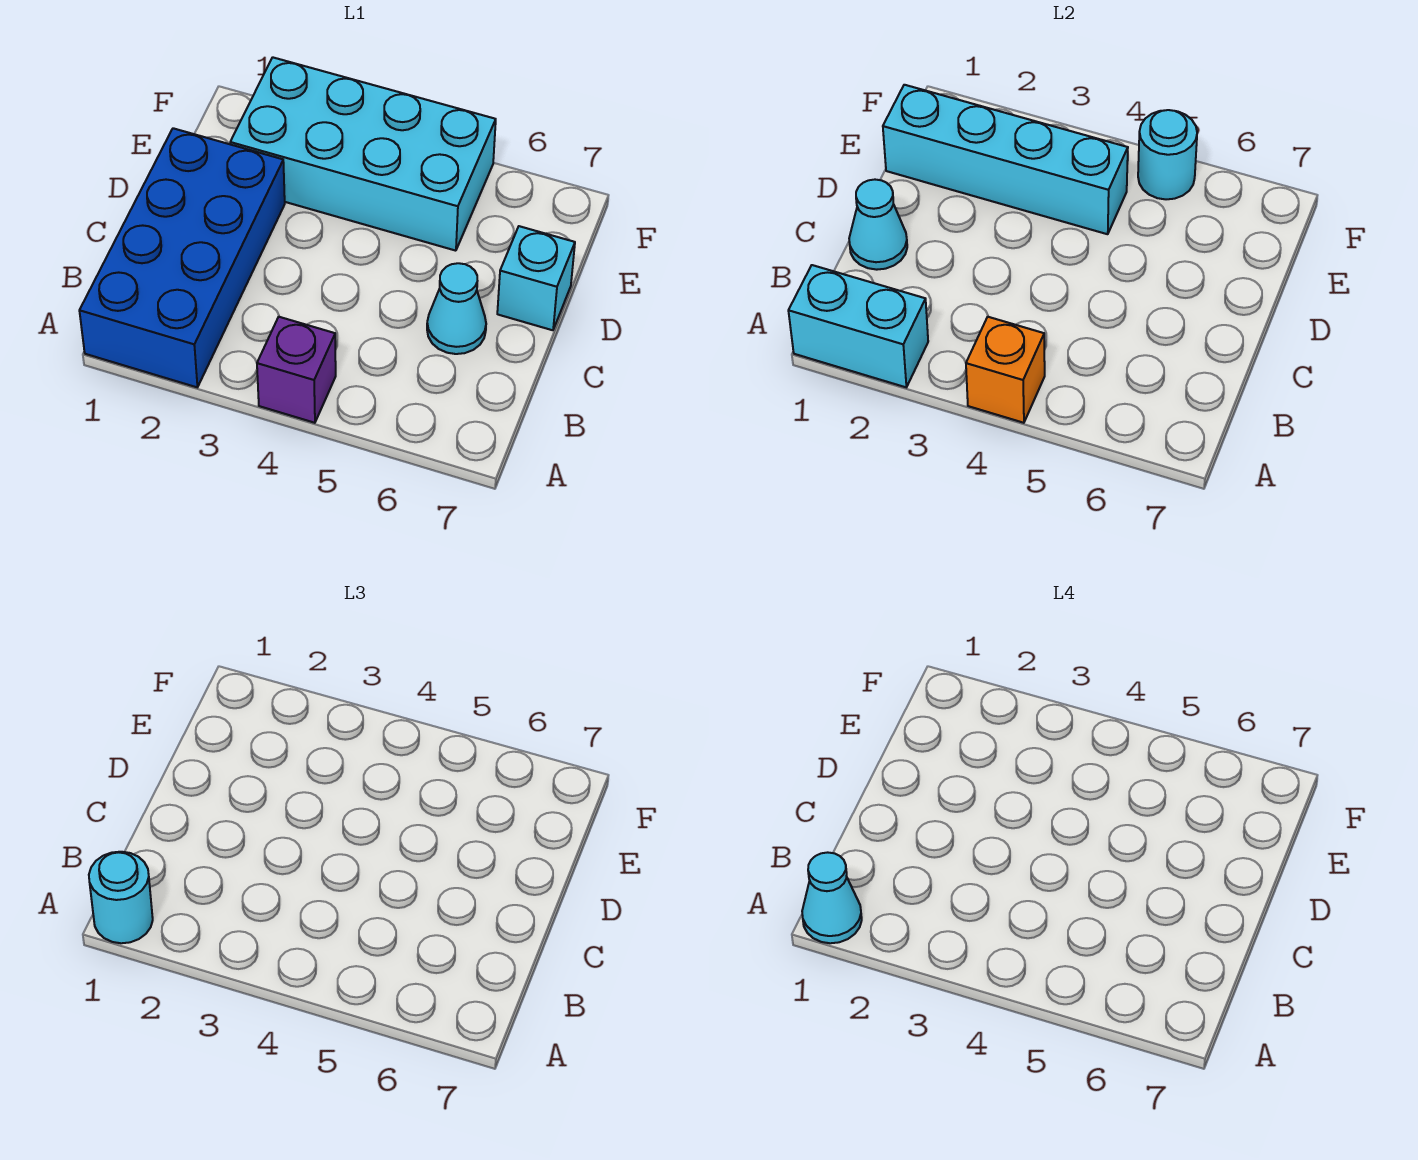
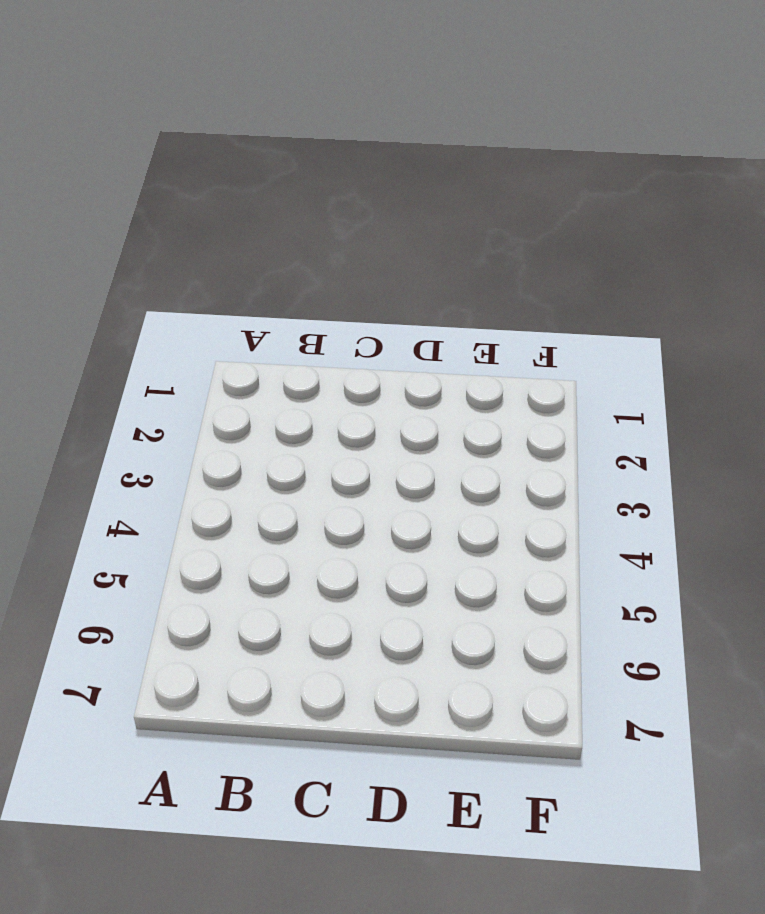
none -> blue brick A1:D2 level 1
none -> purple brick A4 level 1
none -> cyan cone C6 level 1

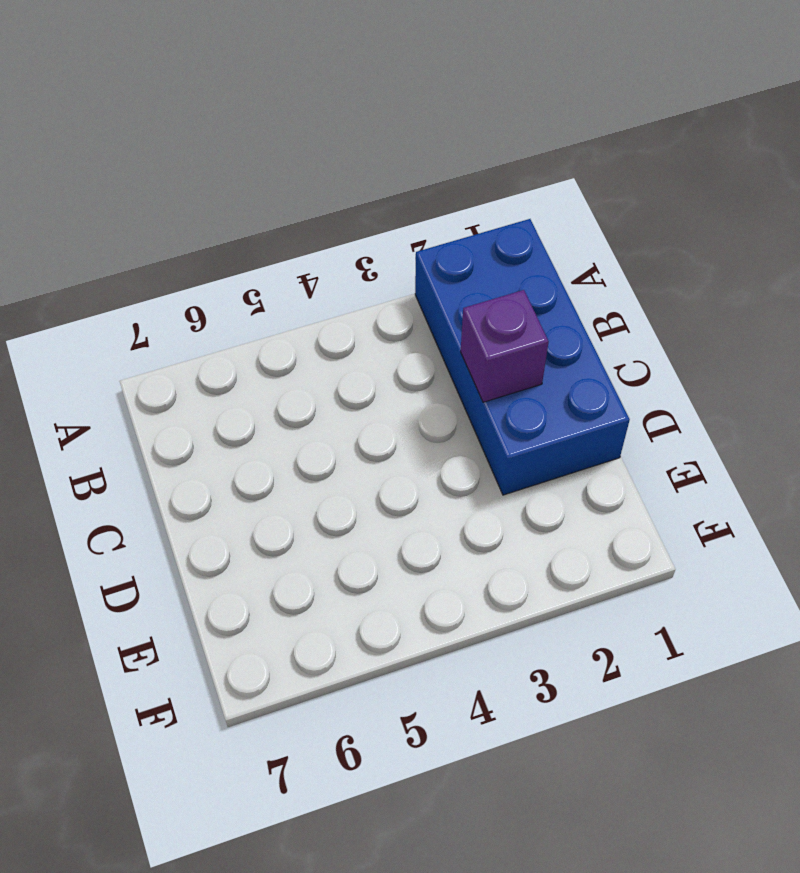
purple brick C2 level 2 -> purple brick A4 level 1
none -> cyan cone C6 level 1
none -> cyan brick D7 level 1
none -> cyan brick E2:F5 level 1

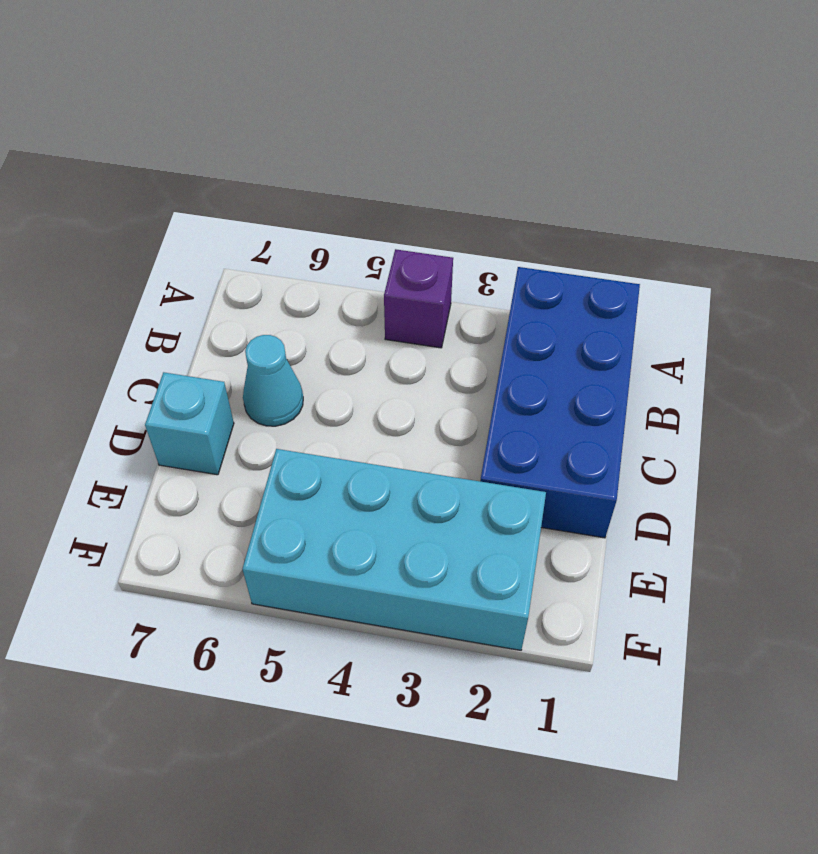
none -> cyan brick A1:A2 level 2
none -> orange brick A4 level 2
none -> cyan cone C1 level 2

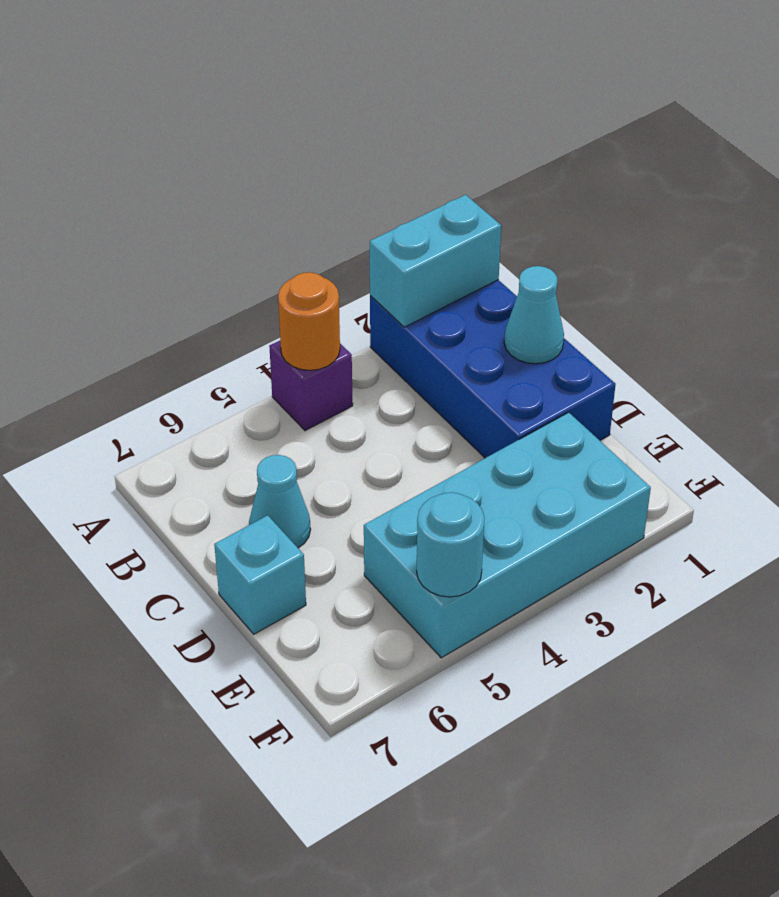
orange round brick A4 level 2 -> orange brick A4 level 2
none -> cyan brick E1:E4 level 2
none -> cyan round brick A1 level 3
none -> cyan cone A1 level 4

